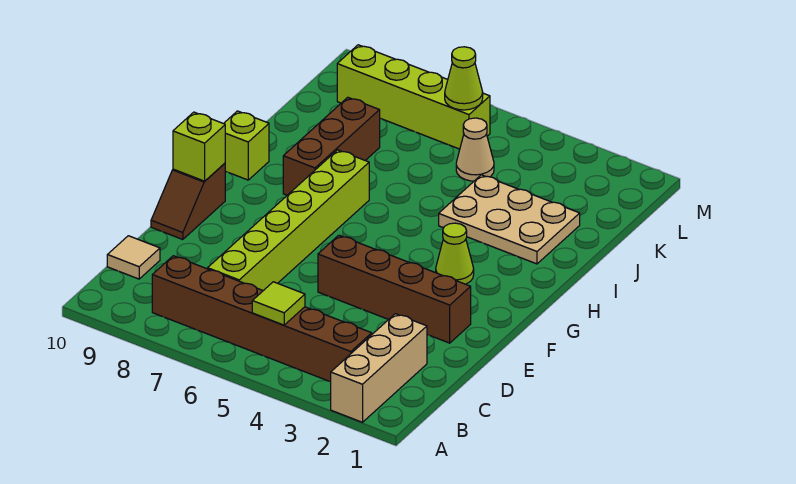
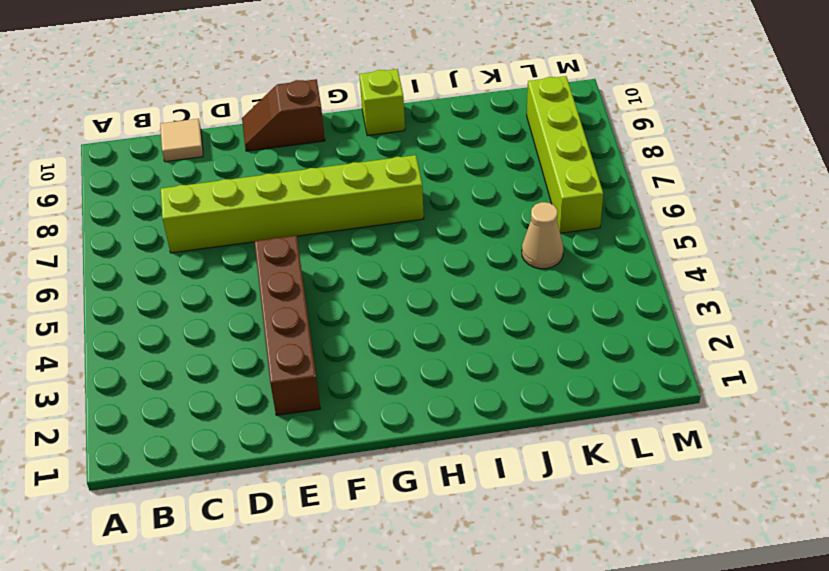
none -> tan brick A2:C2 level 1
none -> brown brick B3:B8 level 1
none -> lime cone G3 level 1

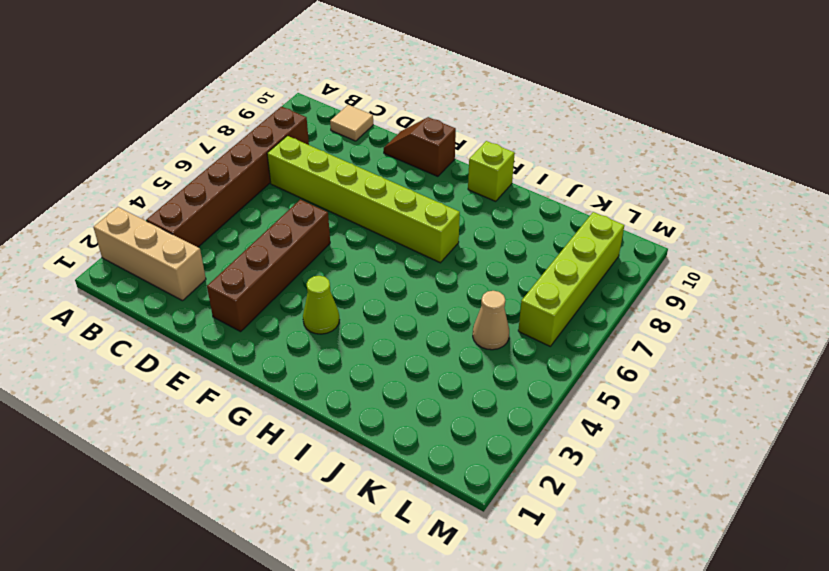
none -> brown brick H8:J8 level 1
none -> tan plate I2:J4 level 1
none -> lime tile B5 level 2

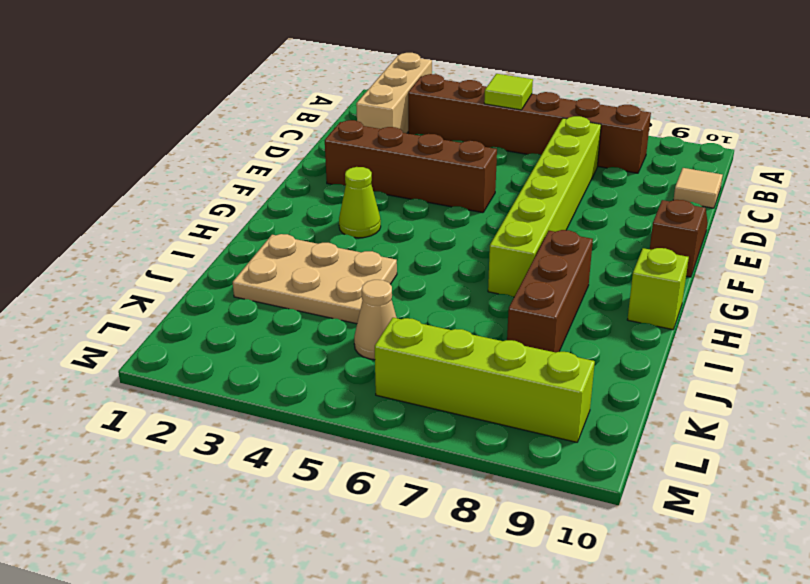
none -> lime brick F10 level 2
none -> lime cone L6 level 2

